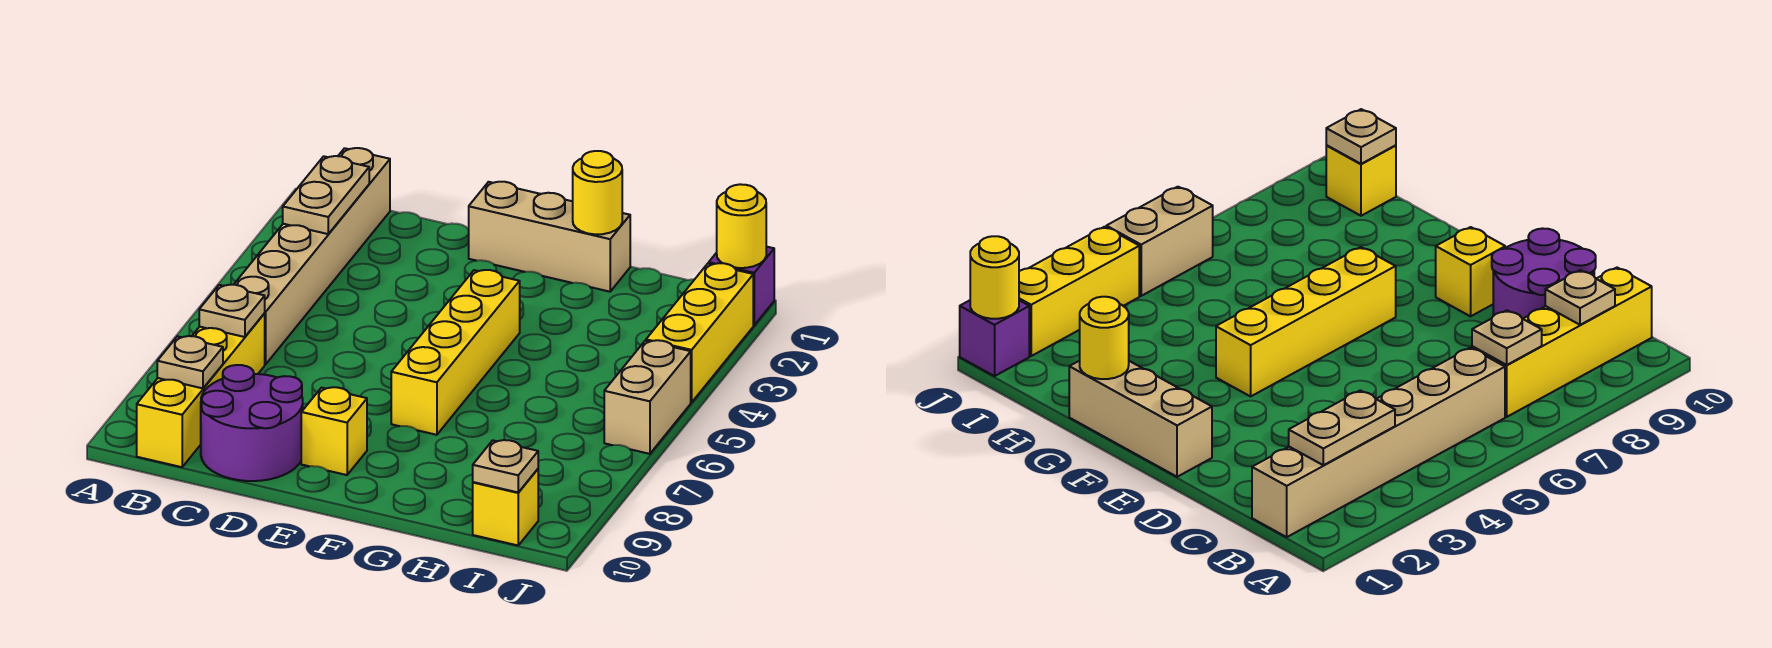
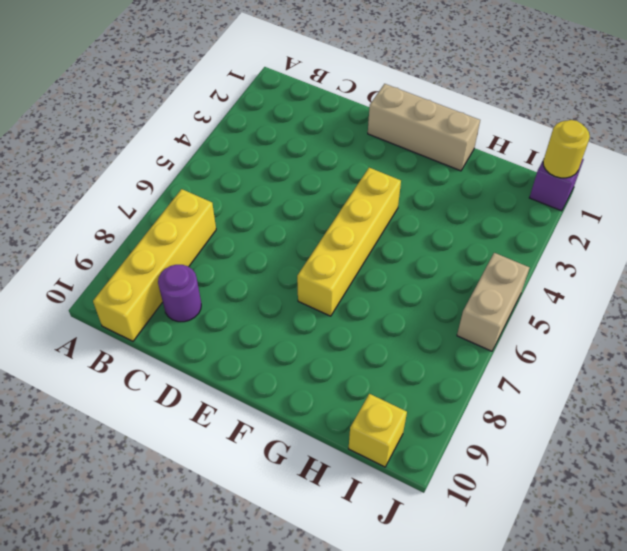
purple round brick C9 level 1 -> purple round brick C9:D10 level 1
none -> tan brick B1:B6 level 1
none -> yellow brick E9 level 1
none -> yellow brick J2:J4 level 1

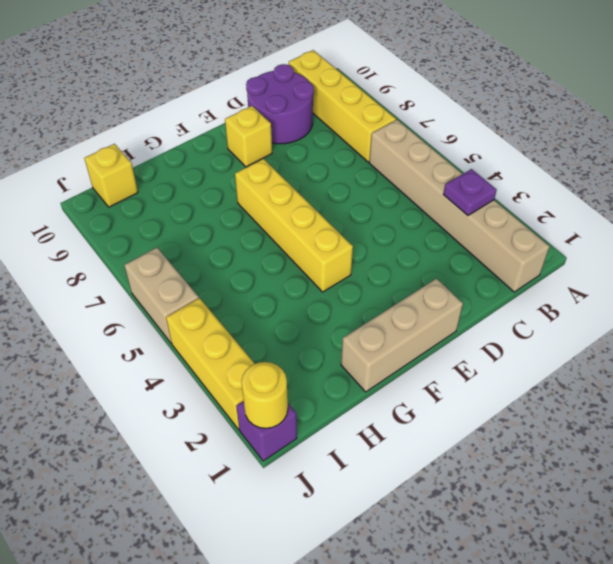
purple plate B3 level 2 -> tan plate B2:B3 level 2
none -> tan plate B7 level 2
none -> tan plate B9 level 2
none -> yellow round brick G1 level 2

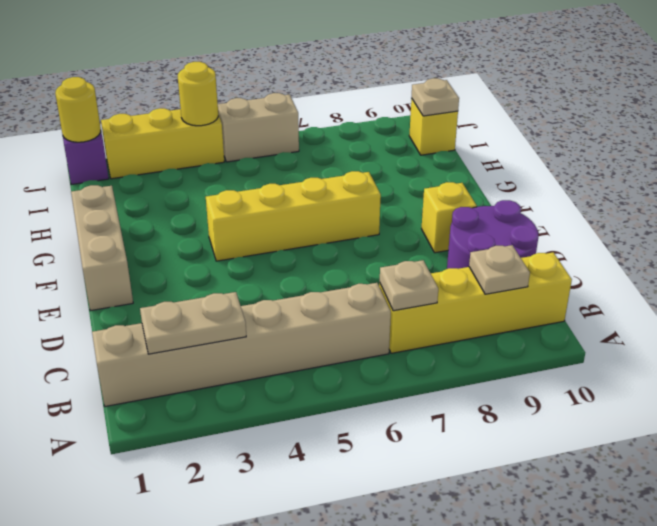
yellow round brick J4 level 2 -> yellow round brick G1 level 2

